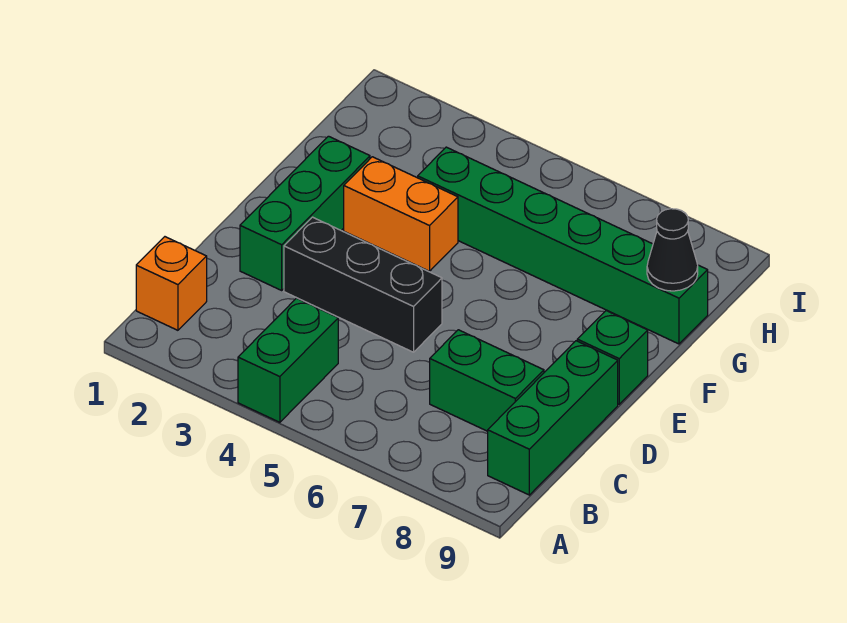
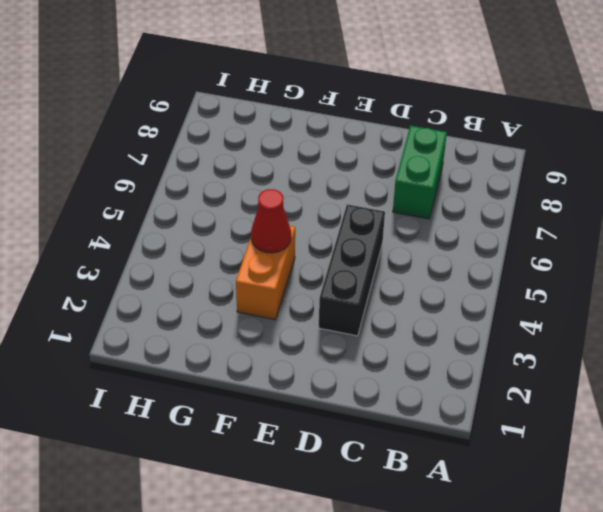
red cone F4 level 2 -> none
none -> green brick A4:B4 level 1
none -> orange brick B1 level 1

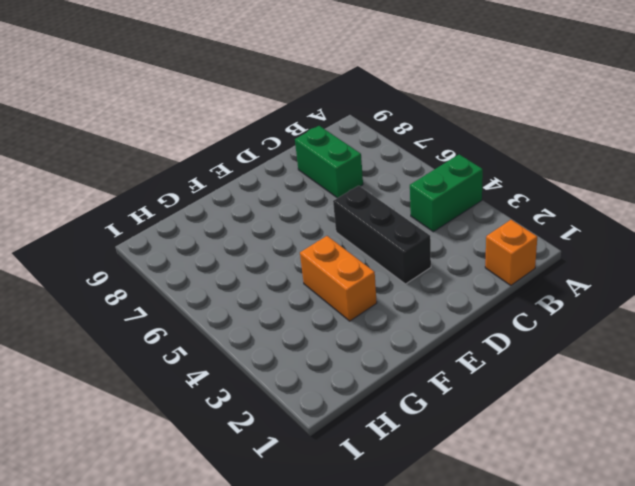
none -> green brick B9:D9 level 1
none -> green brick D2:F2 level 1

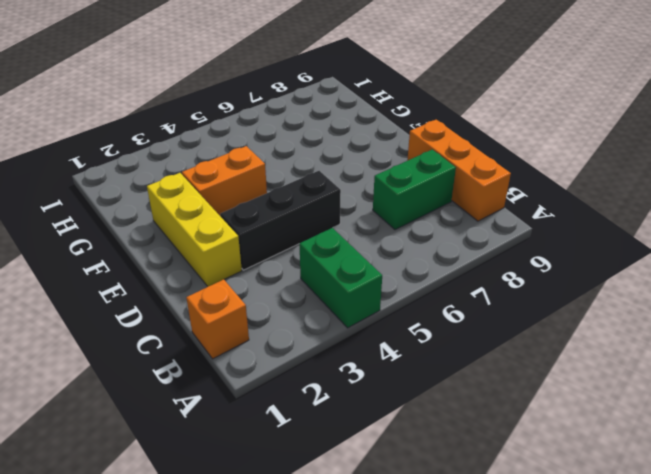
orange brick B9:D9 level 1 -> green brick B9:D9 level 1
yellow brick D2:F2 level 1 -> green brick D2:F2 level 1
none -> green brick E9 level 1
none -> green brick G4:G9 level 1

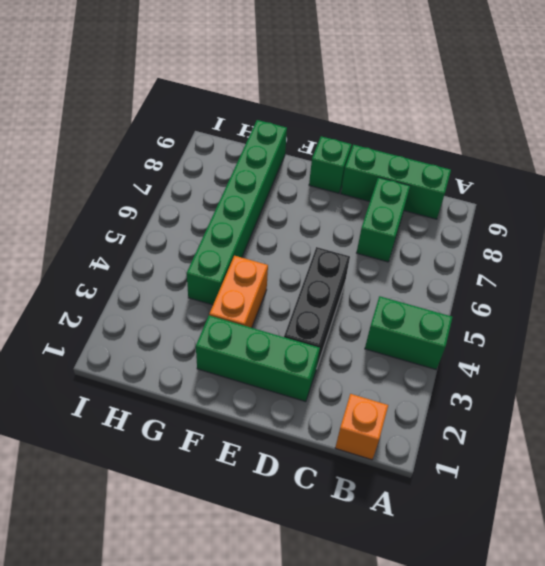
none -> black cone G9 level 2

